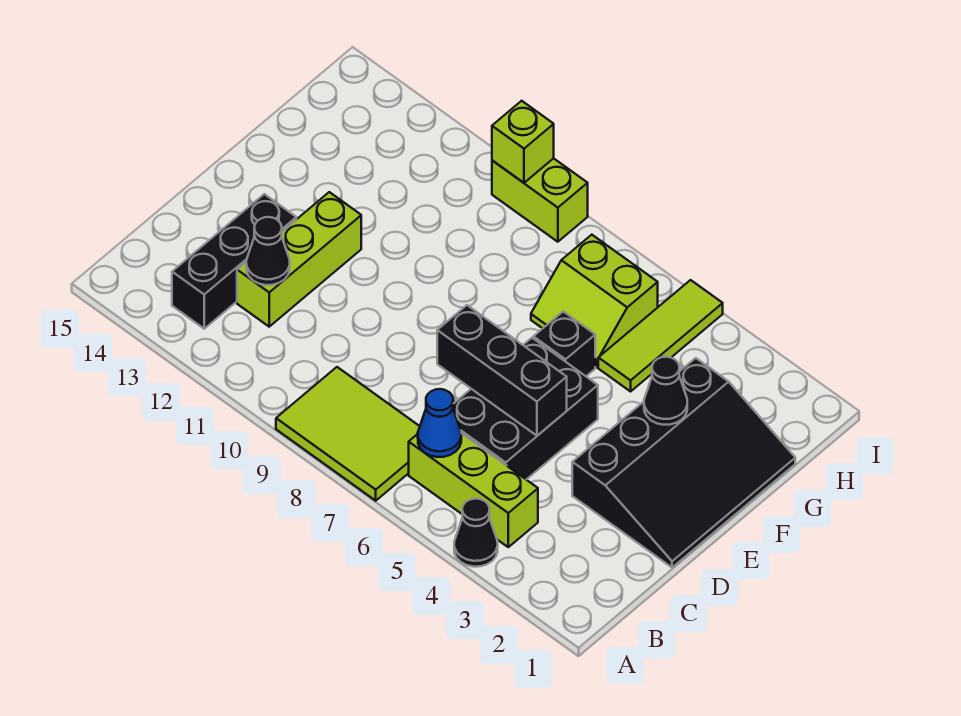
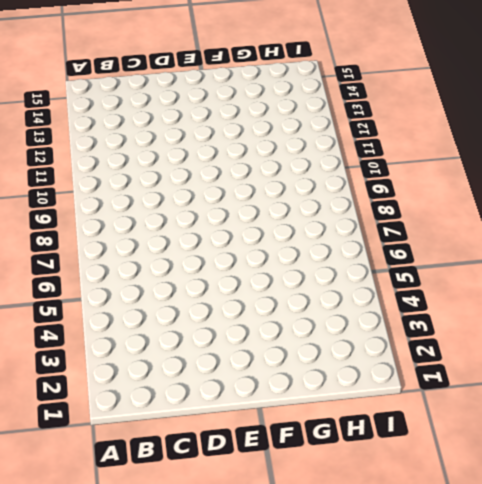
none -> black cone A4 level 1
none -> lime tile A7:B9 level 1
none -> lime brick B4:B6 level 1

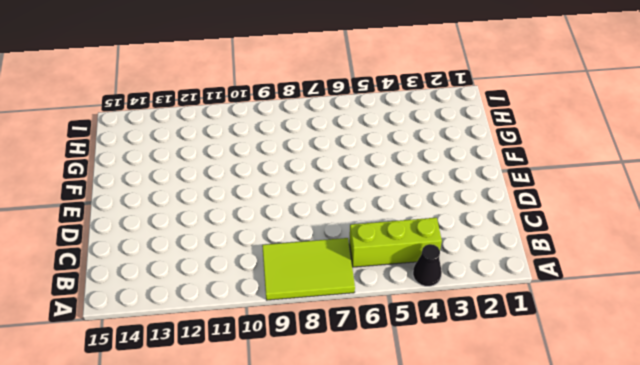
none -> black brick B13:D13 level 1
none -> black brick C5:E6 level 1
none -> lime brick C12:E12 level 1

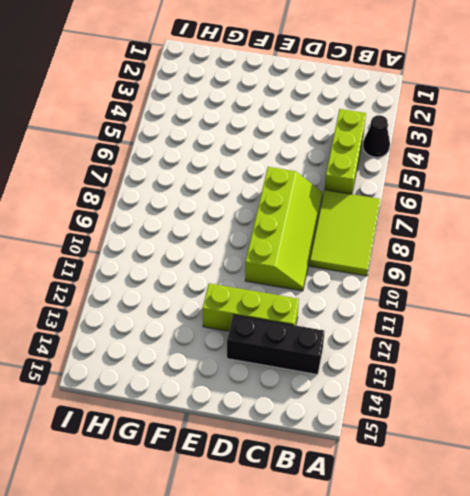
lime slope C7:D10 level 1 top D -> none
none -> black brick C5:E6 level 1
none -> black slope D1:G3 level 1 top 3
none -> black brick F6 level 1

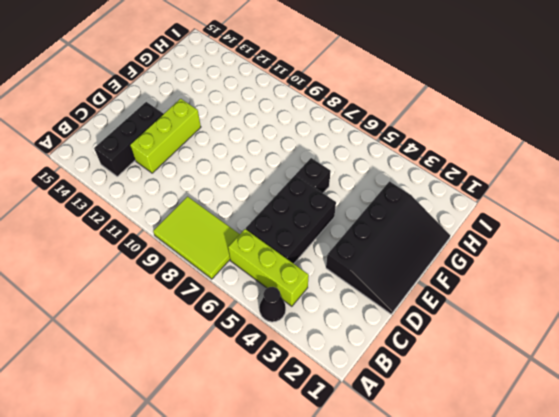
none -> lime tile G5:I5 level 1
none -> lime slope G6:H7 level 1 top H
none -> lime brick I9:I10 level 1

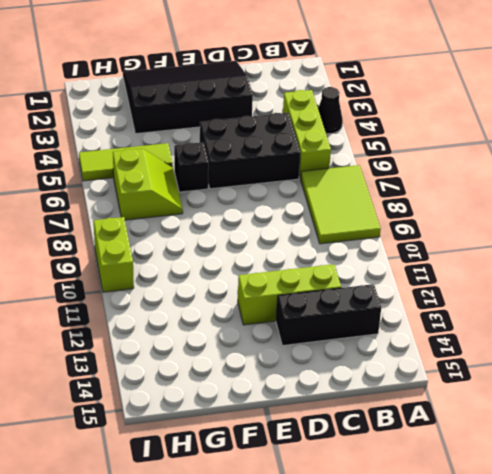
none -> blue cone B6 level 2
none -> black cone C12 level 2
none -> black brick D5:D7 level 2

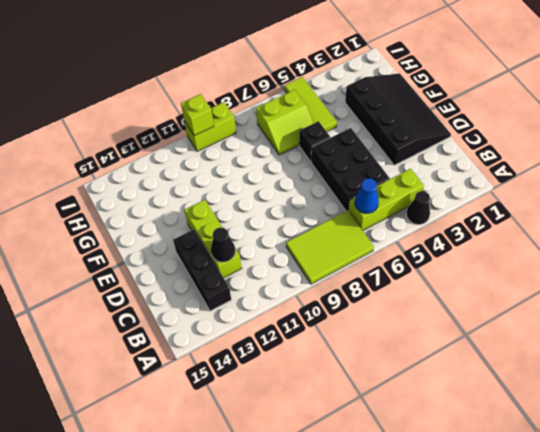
none -> black brick D5:D7 level 2
none -> black cone F3 level 2

